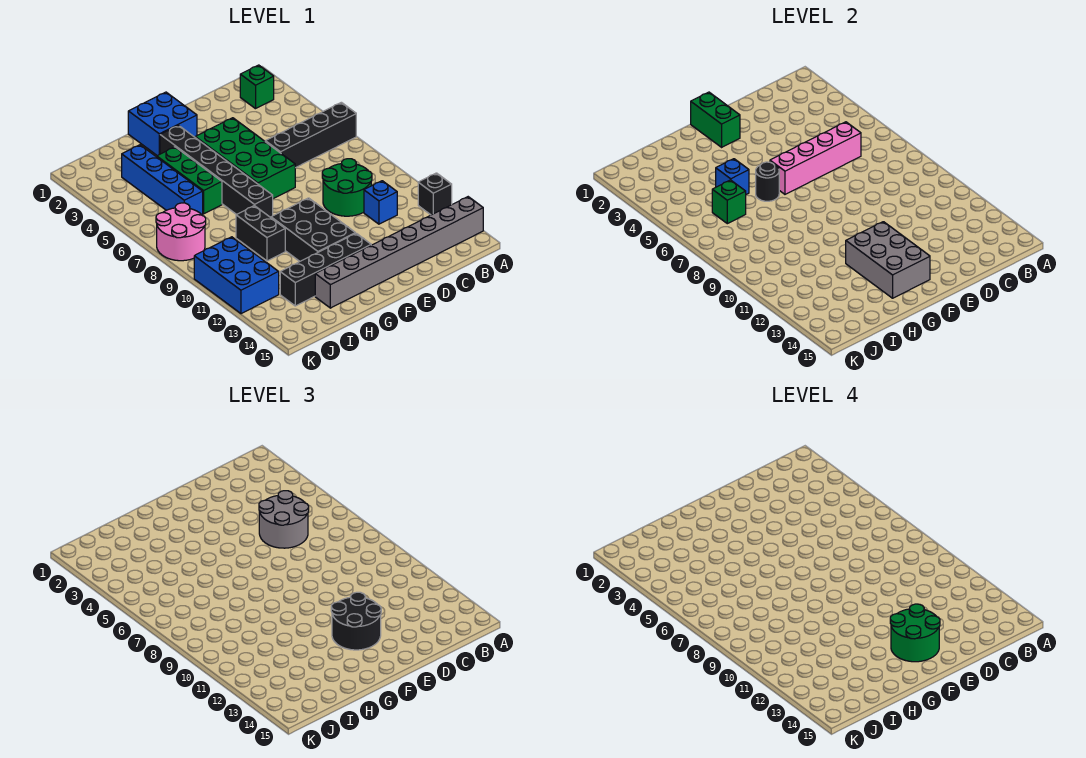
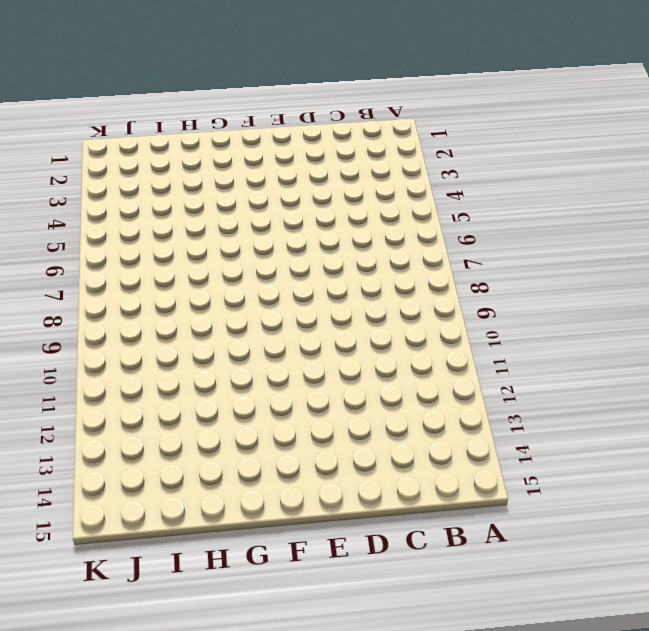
none -> black brick A6:D6 level 1
none -> black brick A12 level 1
none -> grey brick A14:H14 level 1

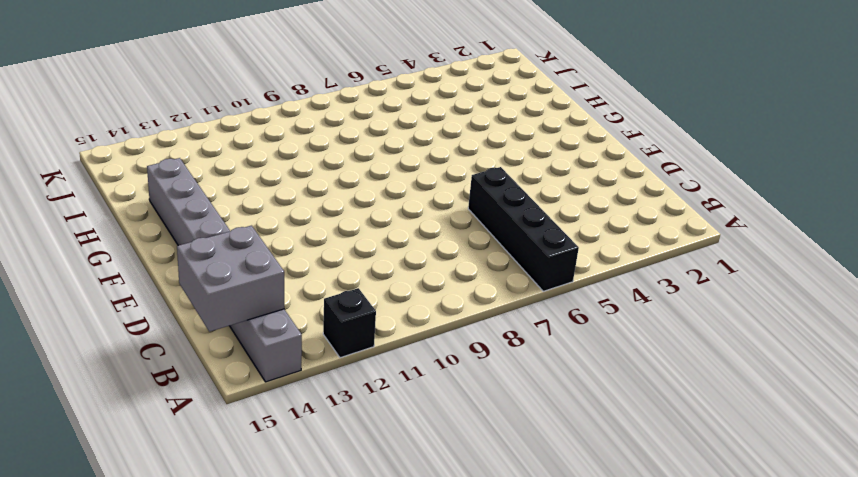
grey brick B14:C15 level 2 -> none
none -> green brick B2 level 1
none -> green round brick C9:D10 level 1
none -> blue brick C11 level 1

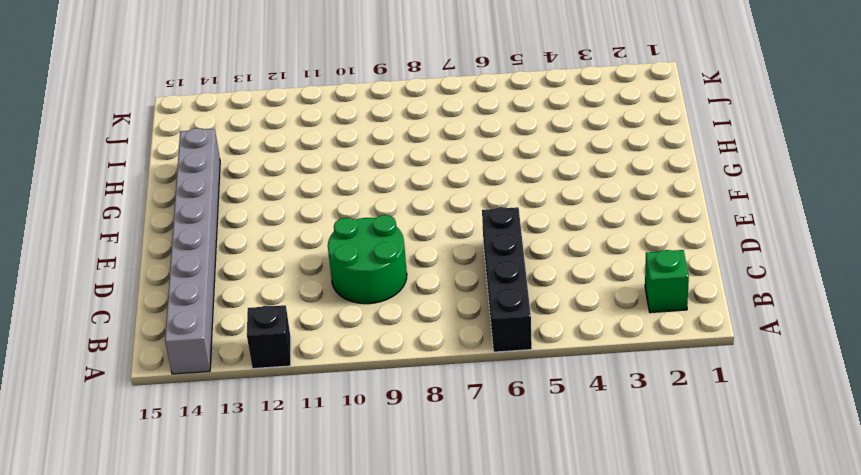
none -> blue brick C11 level 1
none -> green brick E4:F7 level 1
none -> blue brick F1:G2 level 1

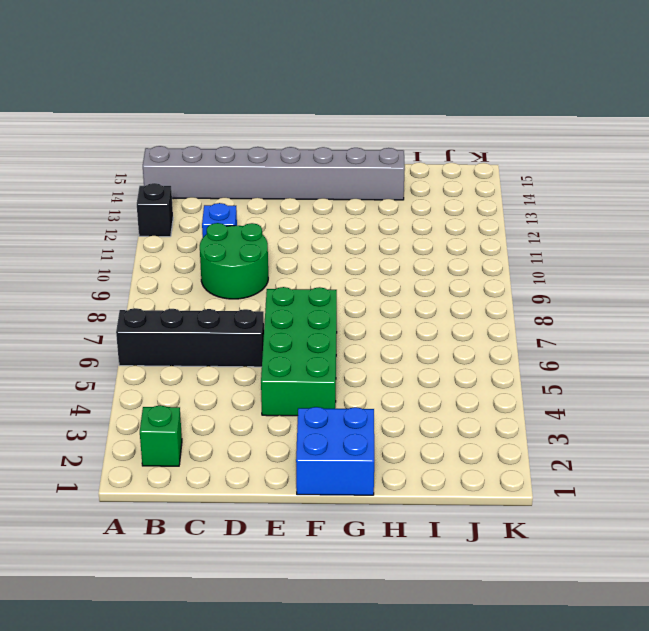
none -> black brick F10:G12 level 1
none -> black brick F13:I13 level 1
none -> black brick G3:G8 level 1

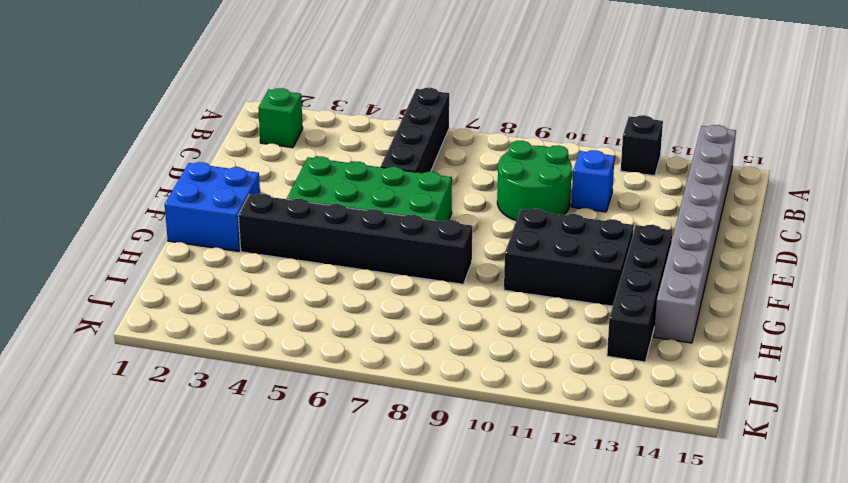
none -> green brick H4:H6 level 1
none -> black brick H9:H10 level 1
none -> blue brick I3:I6 level 1

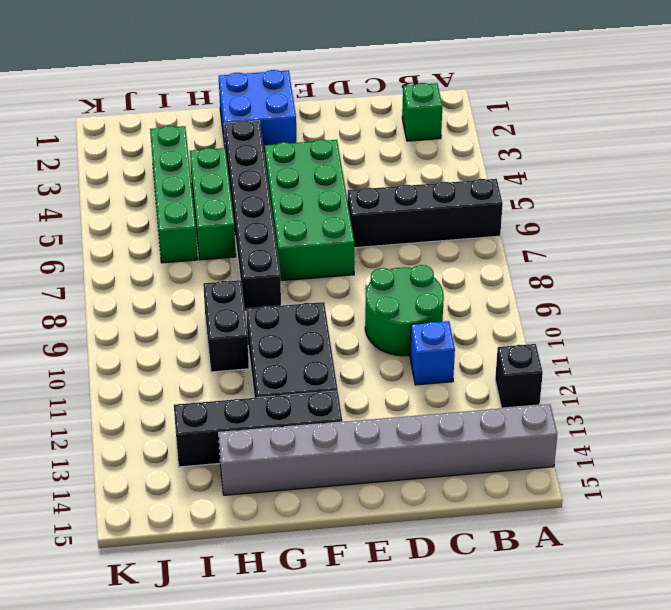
green brick I3:I6 level 1 -> blue brick I3:I6 level 1
none -> pink round brick J7:K8 level 1
none -> blue brick J10:K12 level 1
none -> pink brick C6:F6 level 2

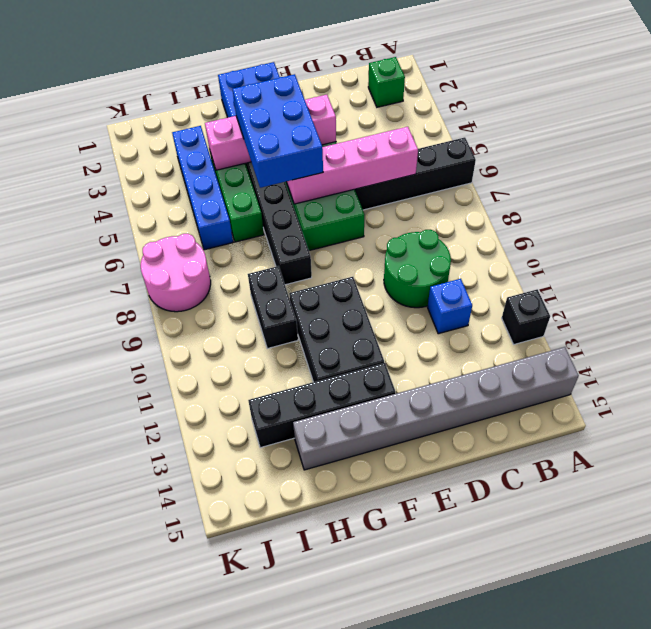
pink brick E4:H4 level 2 -> none
blue brick F4:G6 level 3 -> blue brick J10:K12 level 1
none -> green brick F1:F2 level 2
none -> grey brick F12:G14 level 2
none -> black round brick G6 level 2

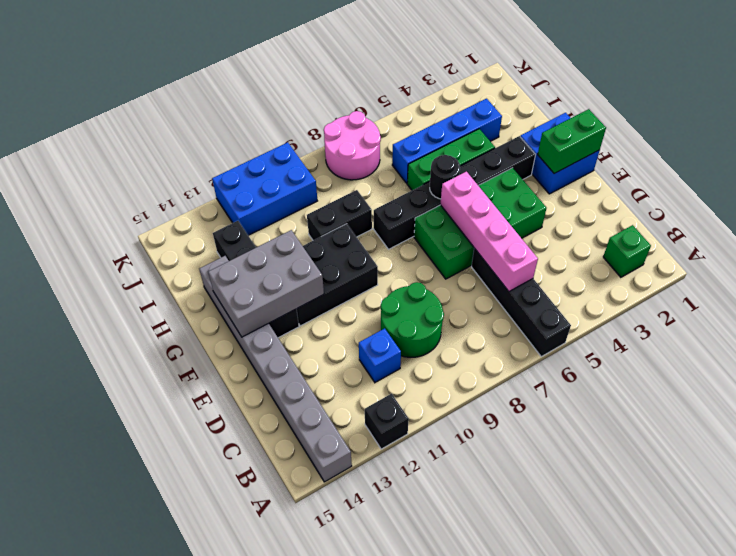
none -> blue brick H5 level 2
none -> green brick I6 level 2
none -> grey round brick C5:D6 level 3

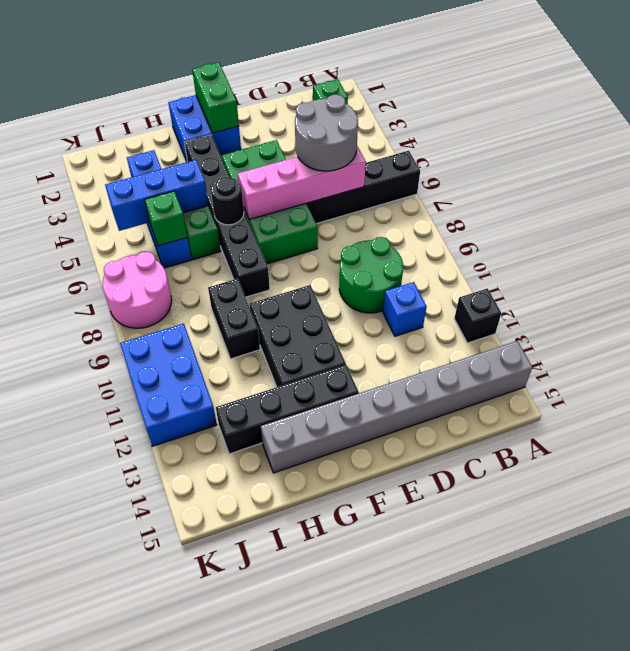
blue brick H5:J5 level 2 -> blue brick H5 level 2
none -> grey brick F12:G14 level 2
none -> black round brick E12:F13 level 3
none -> green round brick E13:F14 level 4

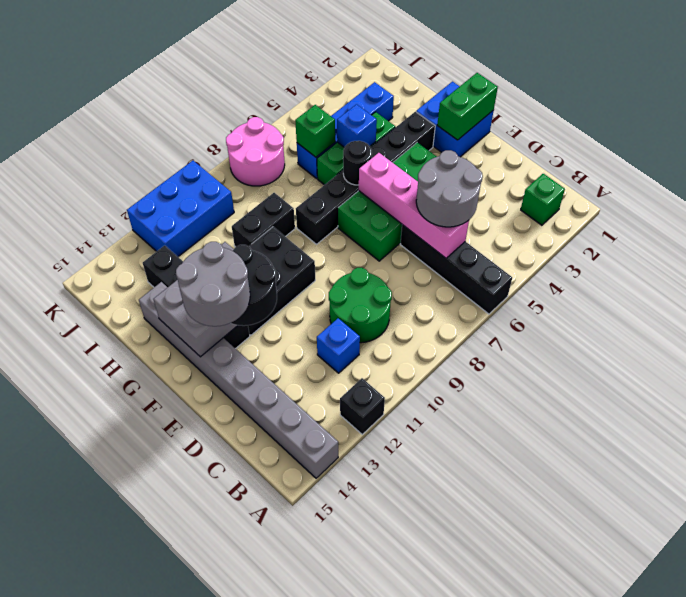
grey round brick E13:F14 level 4 -> green round brick E13:F14 level 4

